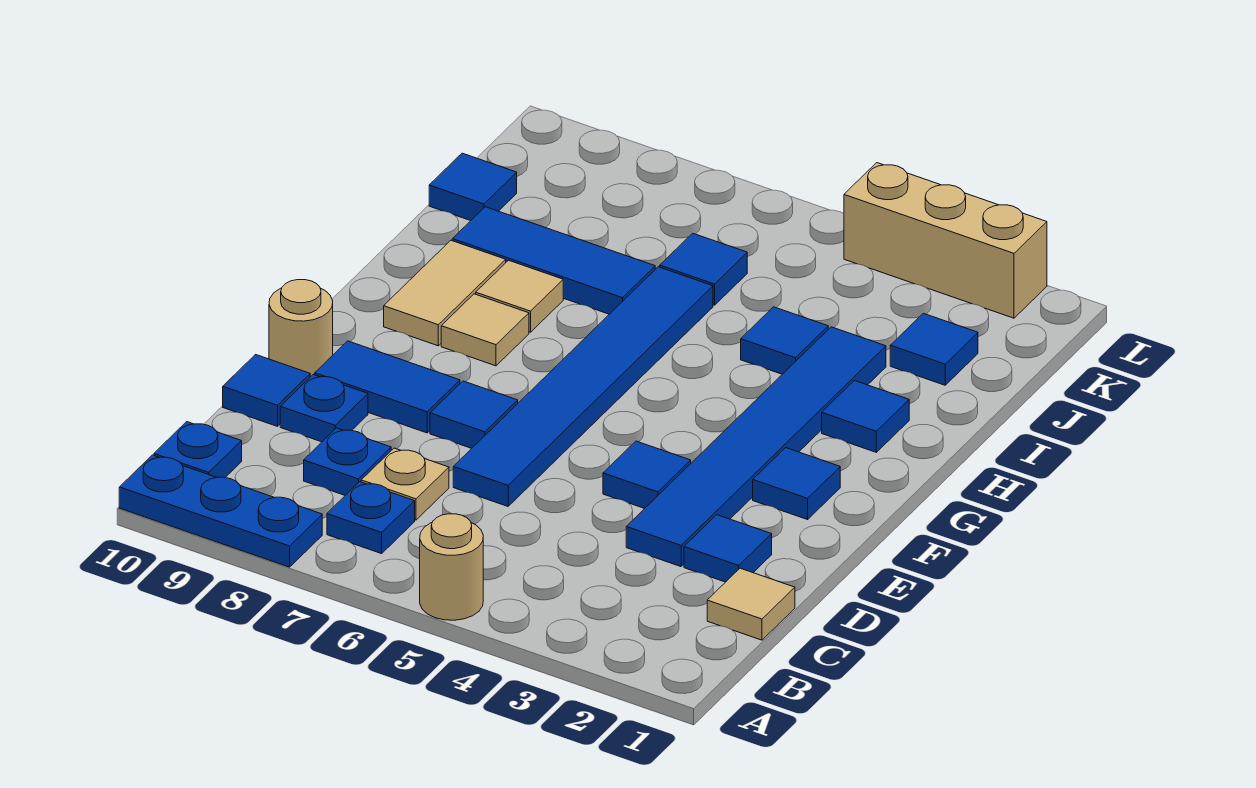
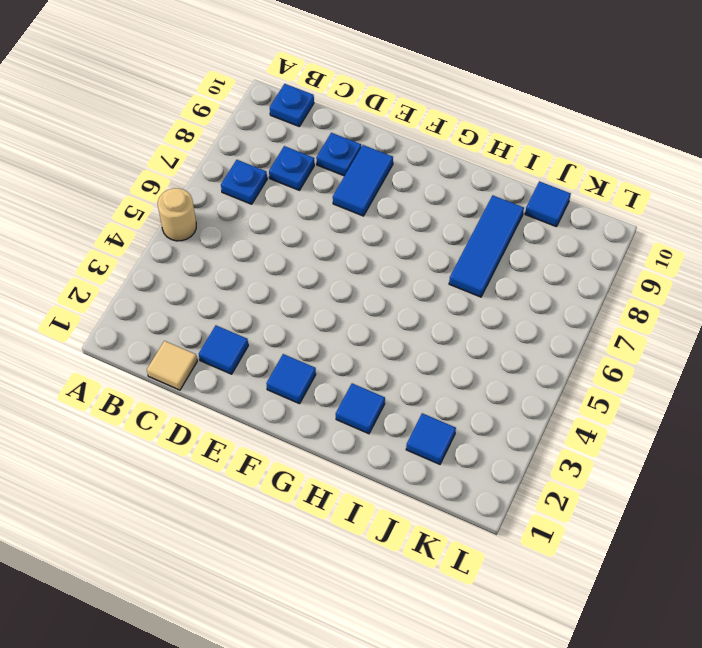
none -> blue plate A8:A10 level 1
none -> tan plate C7 level 1
none -> blue tile D3:I3 level 1

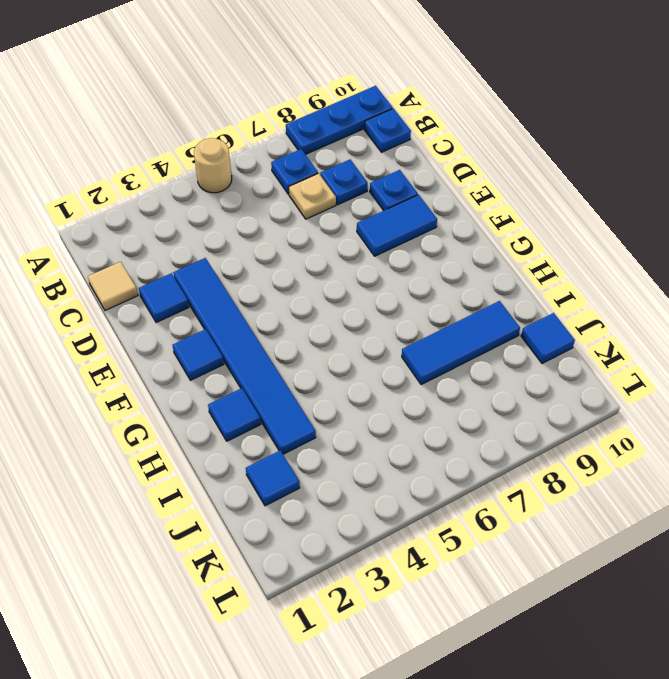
none -> blue tile D6:I6 level 1
none -> blue tile D10 level 1
none -> blue tile E4 level 1

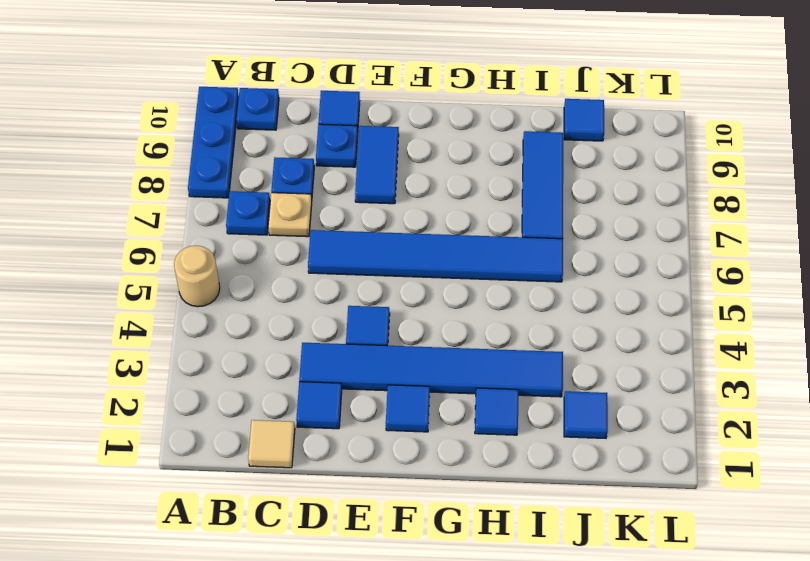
none -> blue tile E7 level 1
none -> tan round brick E10 level 1
none -> tan tile G8 level 1

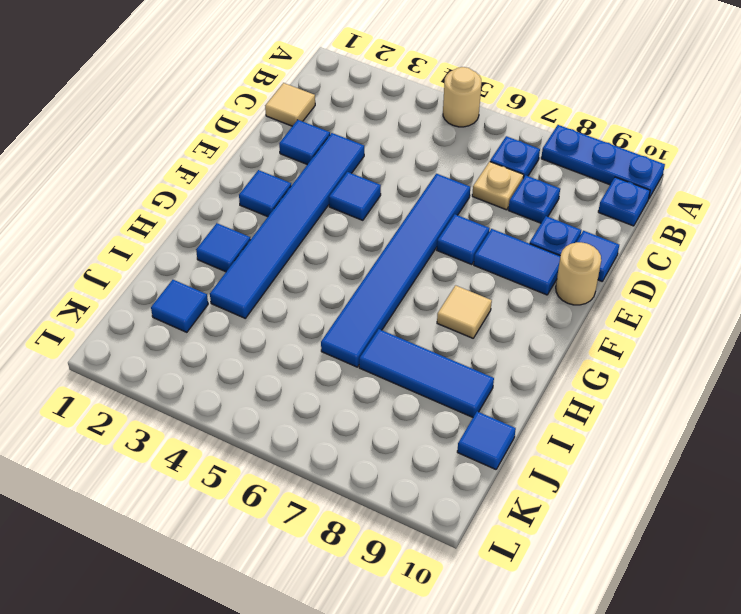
none -> tan tile G9:H9 level 1
none -> tan tile H8 level 1
none -> blue tile I4 level 1

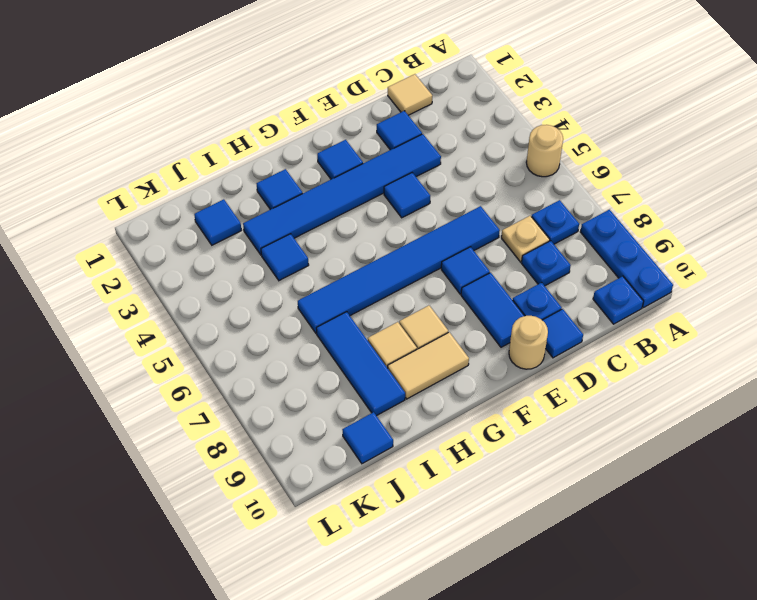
none -> blue tile J6 level 1
none -> tan brick L2:L4 level 1

